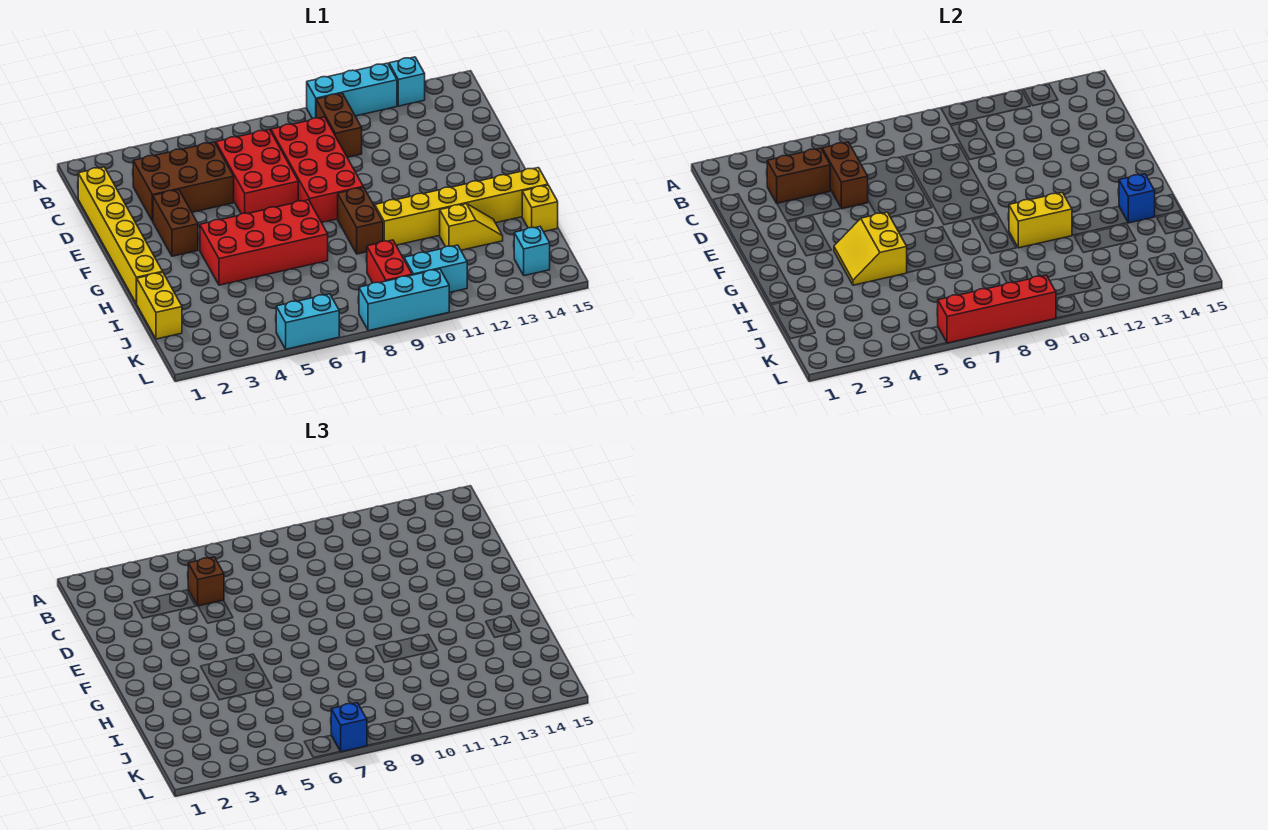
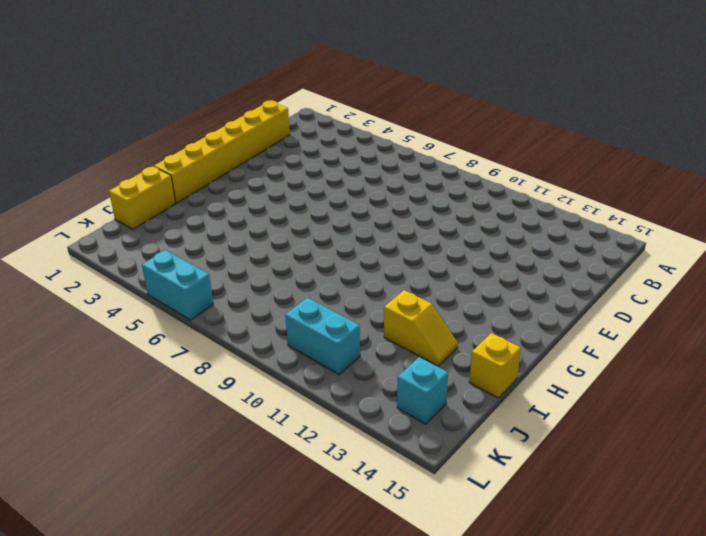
none -> cyan brick A10:A12 level 1
none -> cyan brick A13 level 1
none -> brown brick B10:C10 level 1

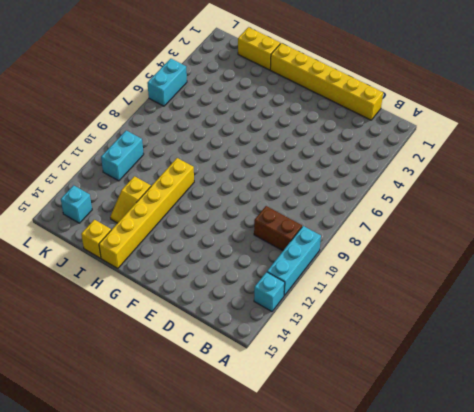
none -> brown brick C3:D5 level 1
none -> red brick C6:E7 level 1
none -> red brick C8:F9 level 1

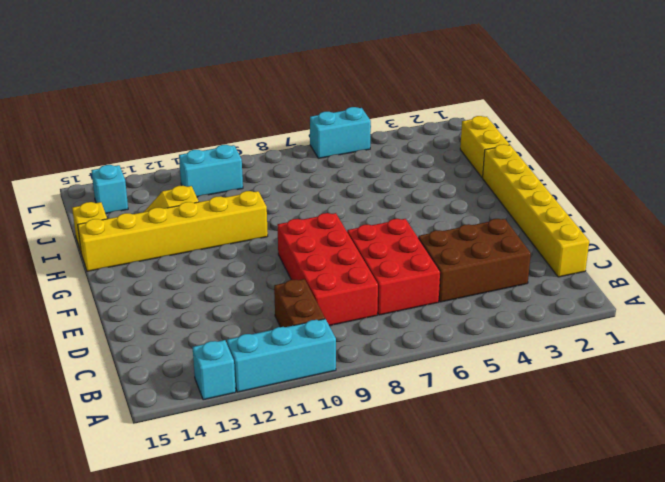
none -> brown brick E3:F3 level 1
none -> red brick G4:H7 level 1
none -> brown brick G9:H9 level 1

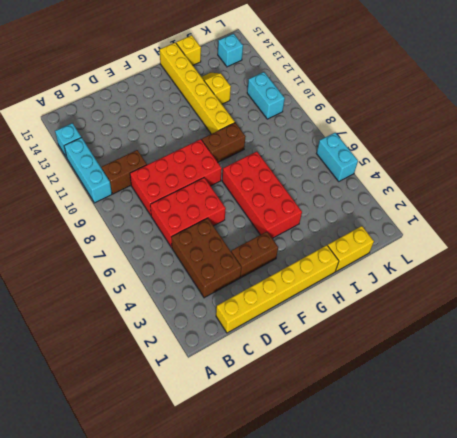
none -> red brick J9:K9 level 1
none -> cyan brick L8:L10 level 1
none -> brown brick C3:C4 level 2

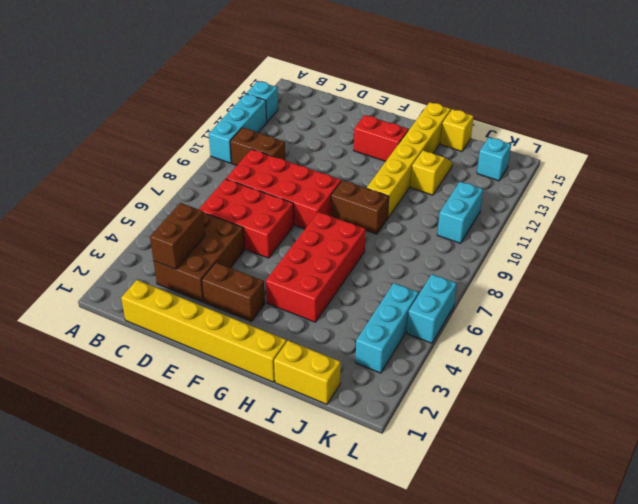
red brick F13:G13 level 1 -> red brick J9:K9 level 1
cyan brick K3:K5 level 1 -> cyan brick L8:L10 level 1
none -> brown brick C5:D5 level 2
none -> yellow slope G4:H5 level 2 top 5
none -> yellow brick H10:H11 level 2

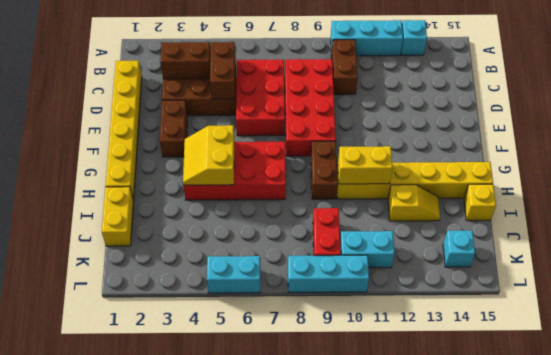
none -> blue brick H14 level 2
none -> red brick L6:L9 level 2
none -> brown brick C5 level 3

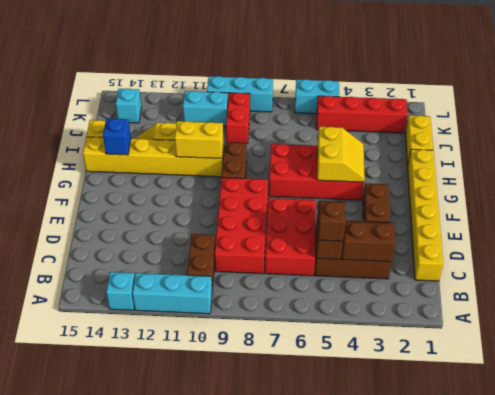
red brick K2:K5 level 1 -> red brick L6:L9 level 2
none -> blue brick L7 level 3

